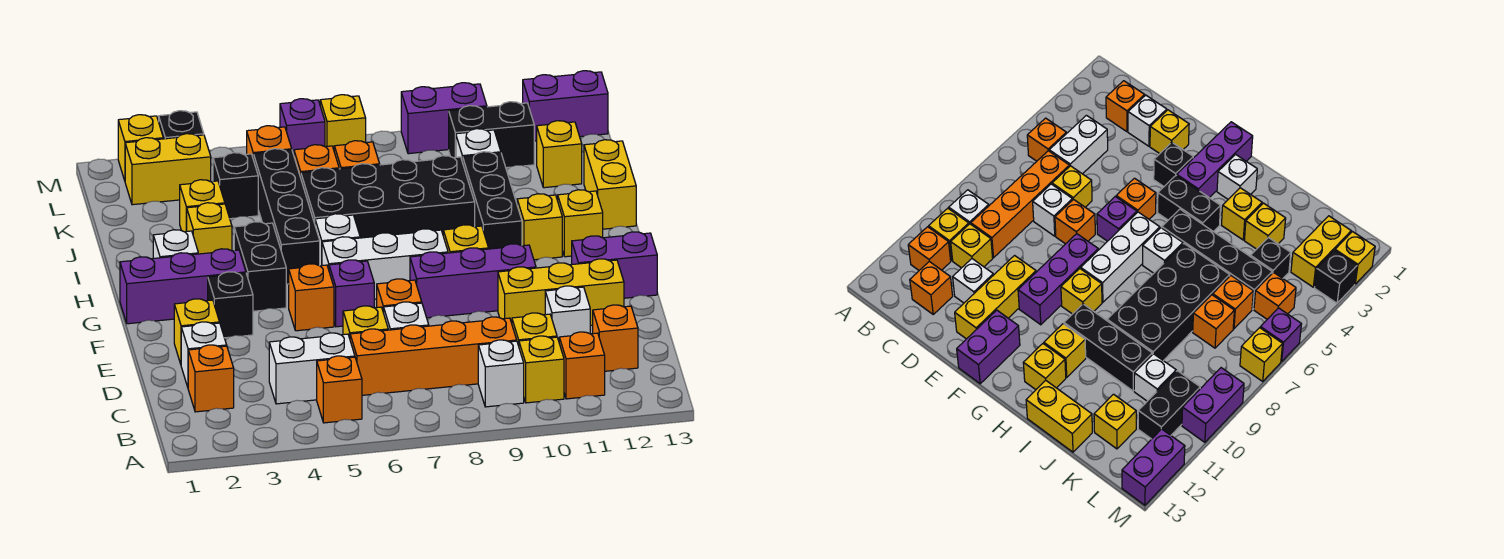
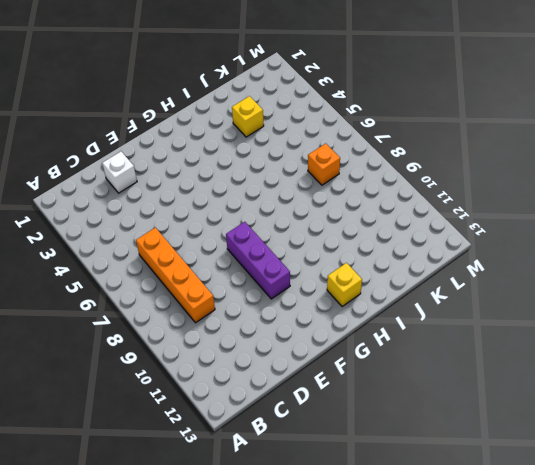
none -> orange brick B5 level 1
none -> white brick B9 level 1
none -> yellow brick B10 level 1
none -> orange brick B11 level 1

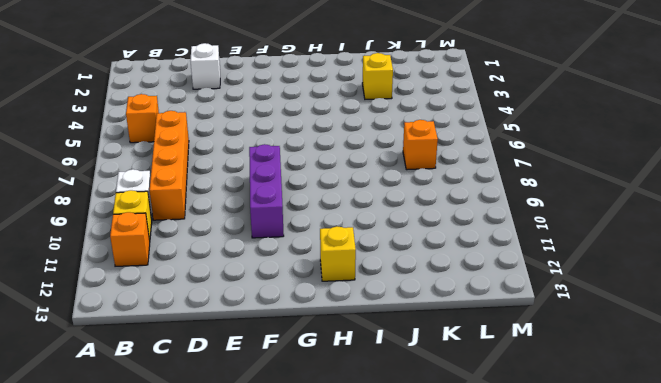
none -> orange brick C2 level 1
none -> white brick C4:C5 level 1
none -> yellow brick C10 level 1
none -> orange brick C12 level 1

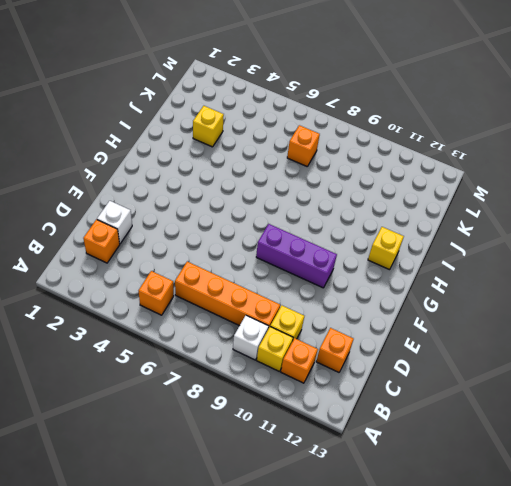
none -> white brick C4:C5 level 1
none -> yellow brick D6 level 1
none -> white brick D7 level 1
none -> white brick D11 level 1

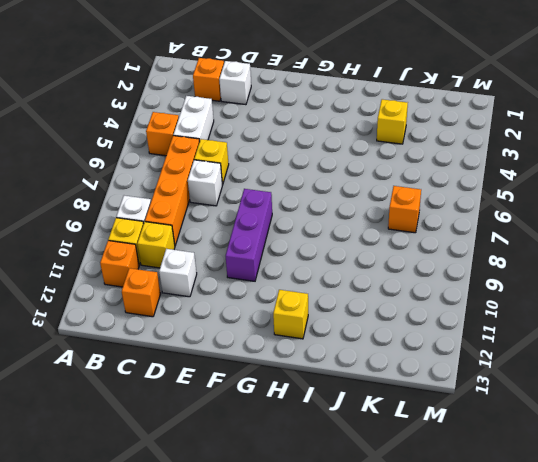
none -> yellow brick E2 level 1
none -> orange brick E7 level 1
none -> yellow brick E10:E12 level 1
none -> black brick F3 level 1

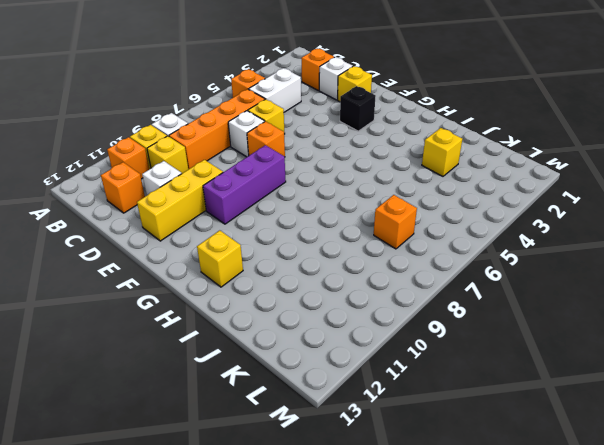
none -> orange brick F5 level 1
none -> purple brick F6 level 1
none -> purple brick F12:F13 level 1
none -> purple brick G1:G3 level 1

